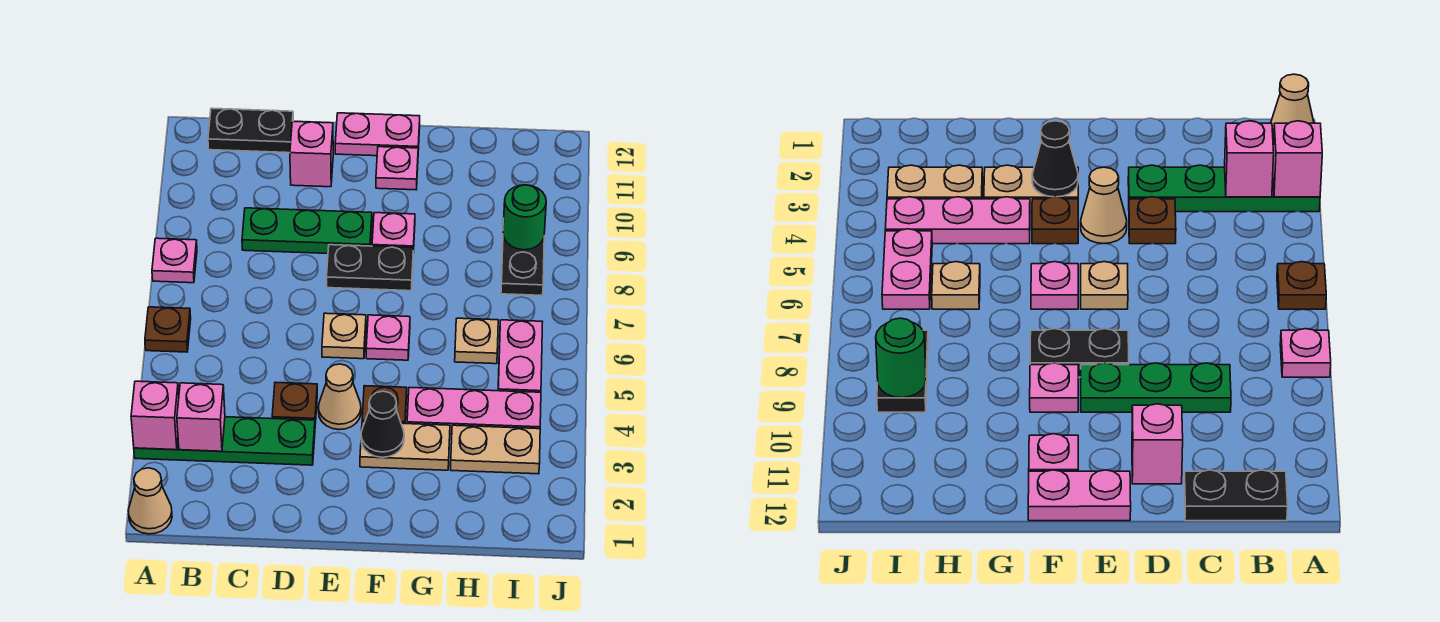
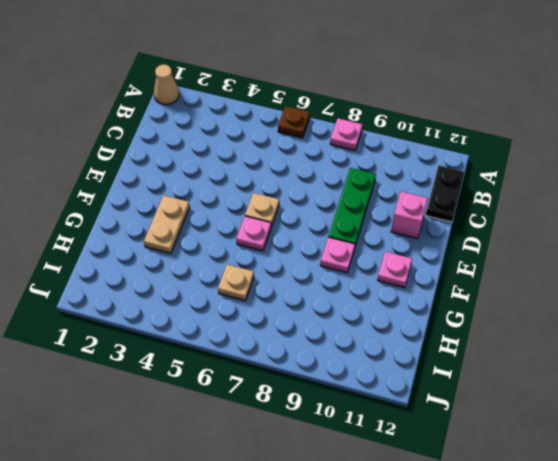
none -> green plate A3:D3 level 1
none -> brown plate D4 level 1
none -> tan cone E4 level 1

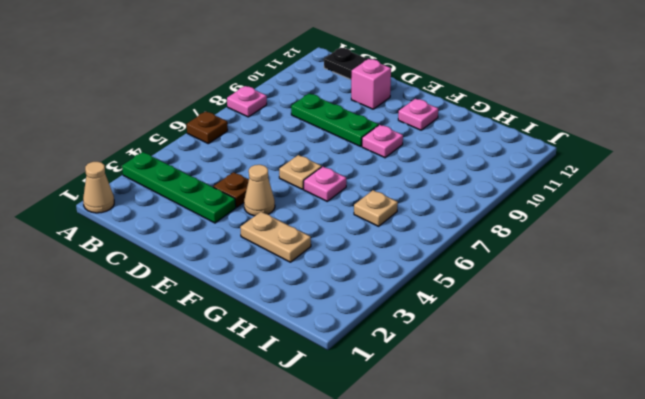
none -> black plate E8:F8 level 1
none -> pink plate E12:F12 level 1
none -> brown plate F4 level 1

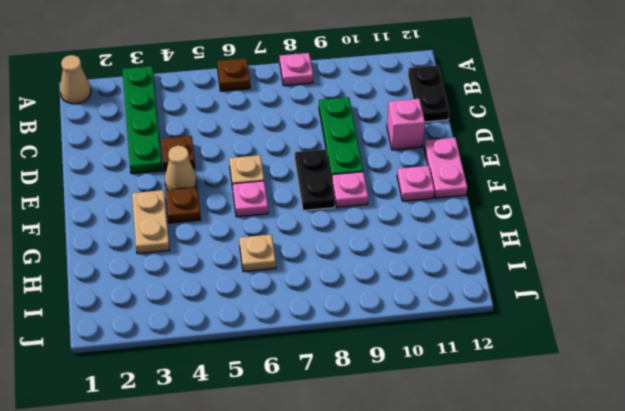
none -> pink plate G4:I4 level 1
none -> tan plate H3:I3 level 1
none -> pink plate I5:I6 level 1

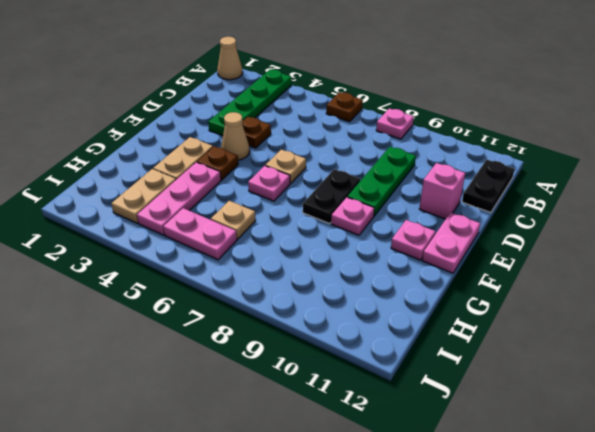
none -> black plate I8:I9 level 1
none -> pink brick A3 level 2
none -> pink brick B3 level 2

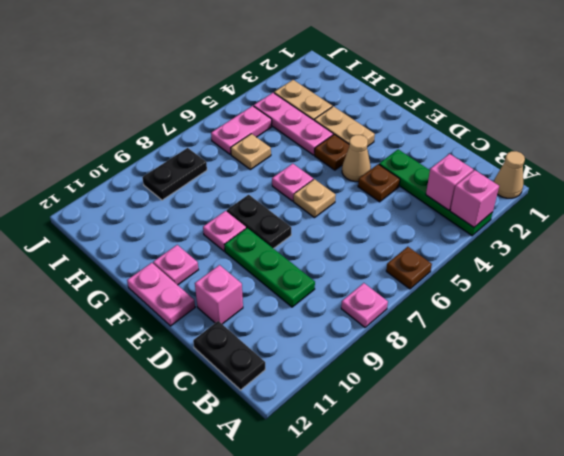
none -> black cone F3 level 2
none -> green round brick I9 level 2

